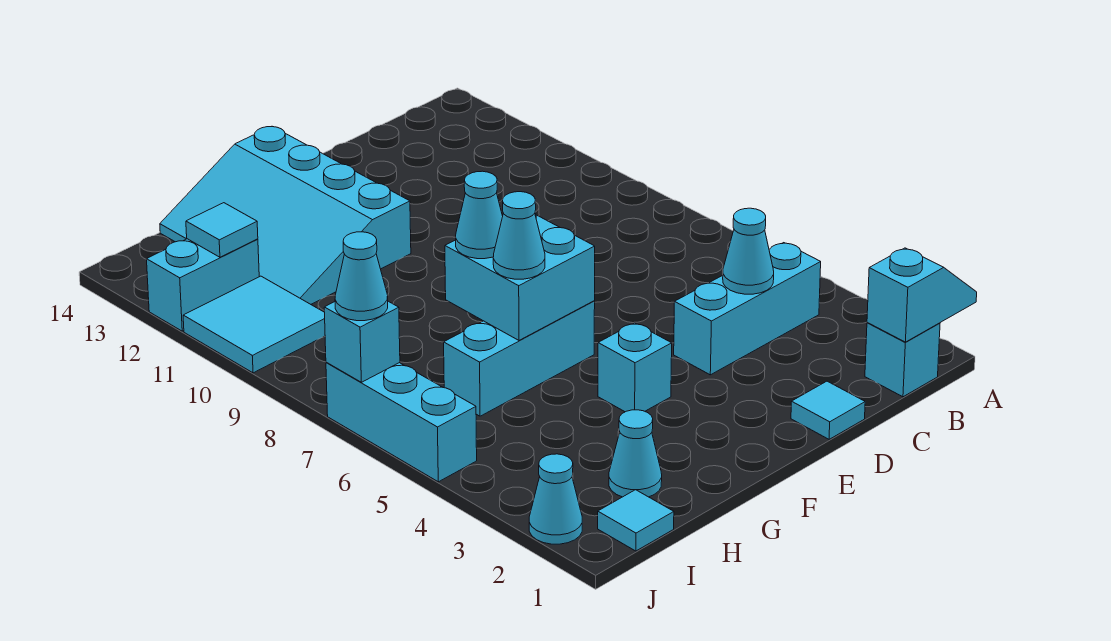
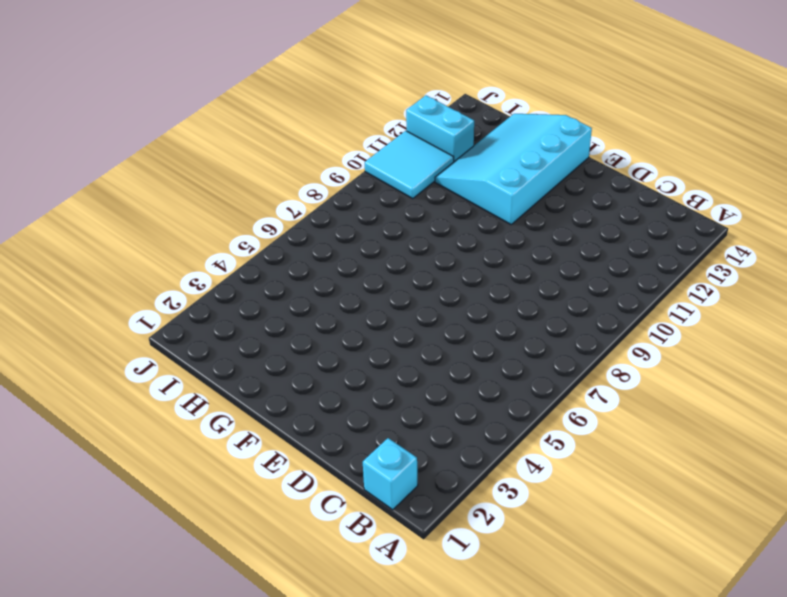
none -> cyan brick B4:D4 level 1
none -> cyan tile D1 level 1
none -> cyan brick F4 level 1

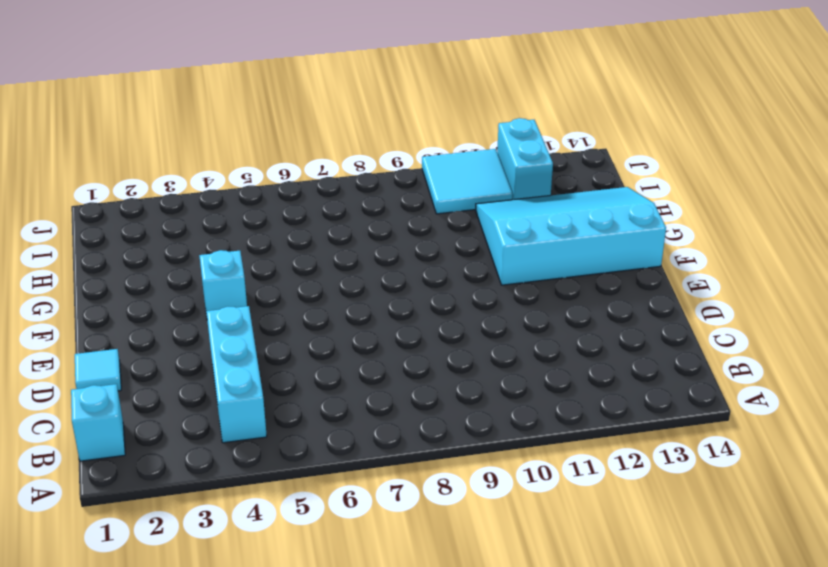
none -> cyan brick F6:H6 level 1
none -> cyan cone H2 level 1
none -> cyan tile I1 level 1

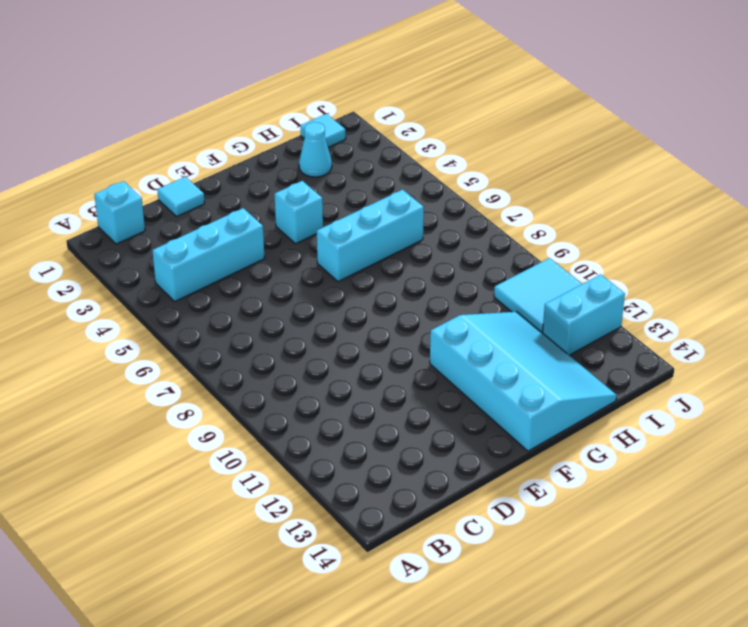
none -> cyan cone J2 level 1
none -> cyan brick J5:J7 level 1
none -> cyan slope A1:B1 level 2 top B

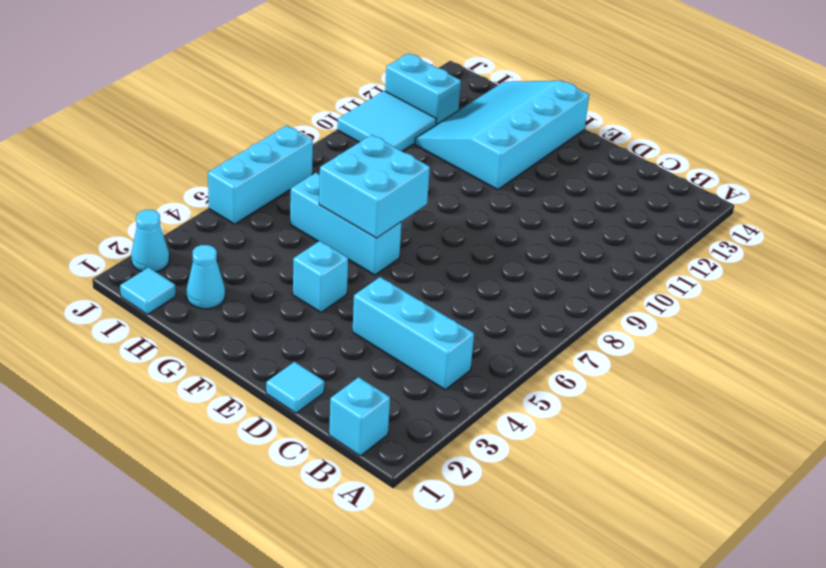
none -> cyan slope A1:B1 level 2 top B
none -> cyan cone C4 level 2
none -> cyan tile I12 level 2

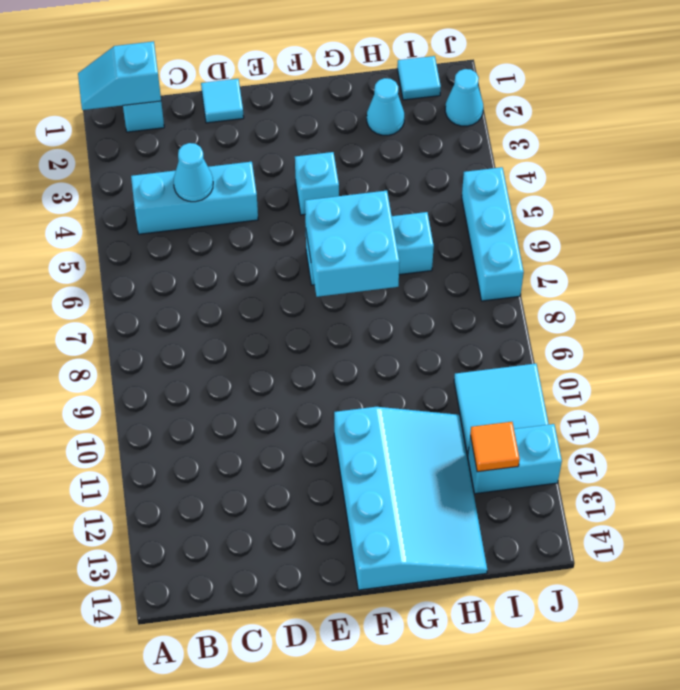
orange tile I12 level 2 -> cyan tile I12 level 2
none -> cyan brick J7 level 2
none -> cyan cone G6 level 3
none -> cyan cone G7 level 3

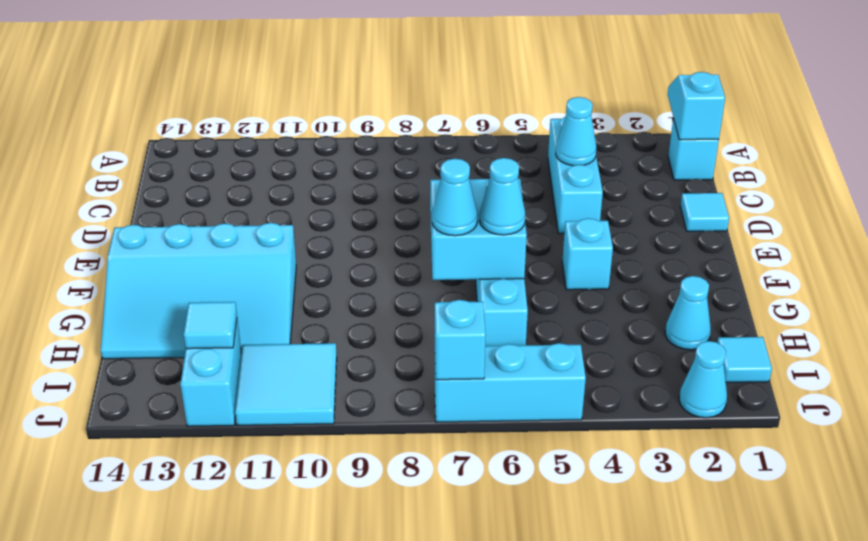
none -> cyan cone J7 level 3

